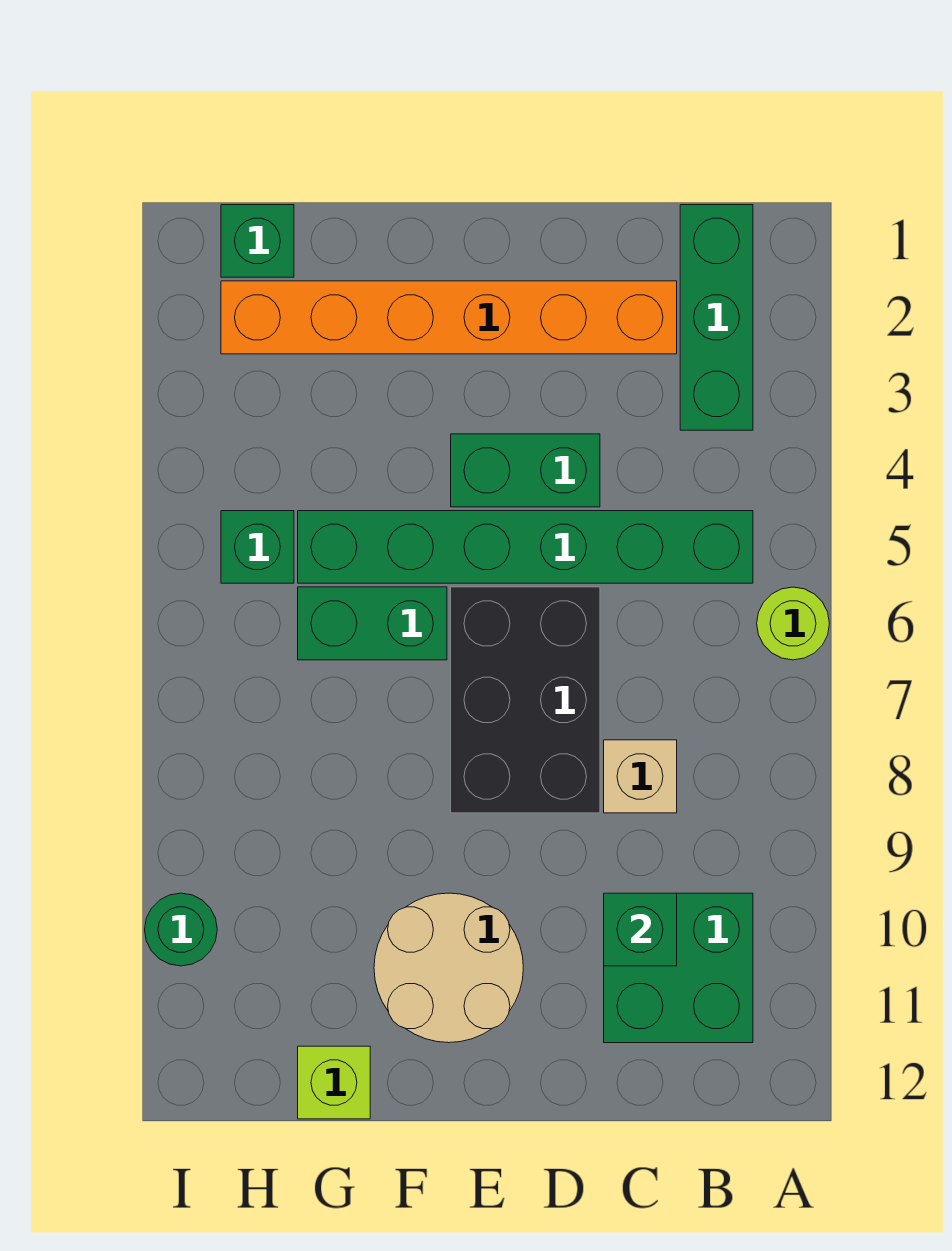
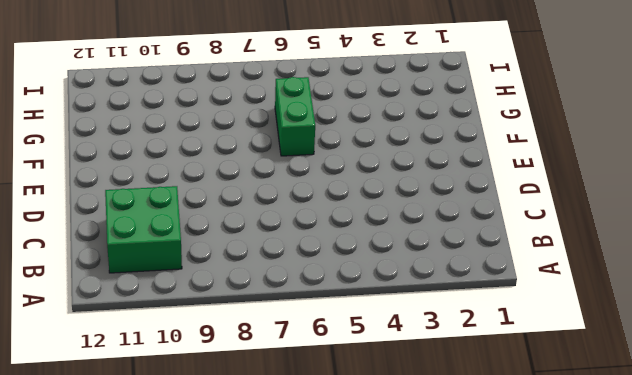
none -> lime round brick A6 level 1
none -> green brick B1:B3 level 1
none -> green brick B5:G5 level 1

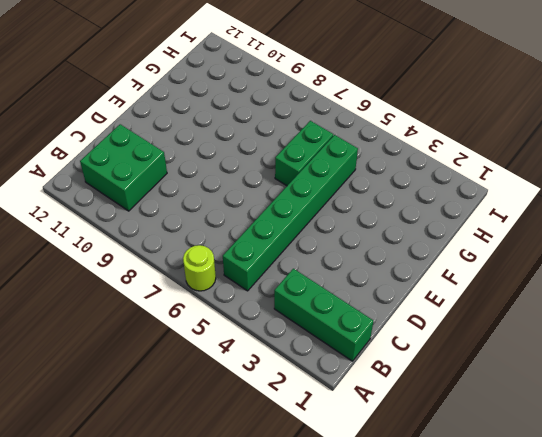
none -> orange brick C2:H2 level 1
none -> tan brick C8 level 1
none -> green brick D4:E4 level 1

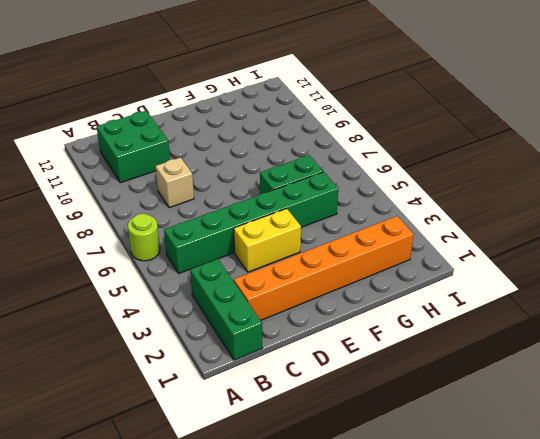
yellow brick D4:E4 level 1 -> green brick D4:E4 level 1
none -> black brick D6:E8 level 1
none -> tan round brick E10:F11 level 1
none -> lime brick G12 level 1

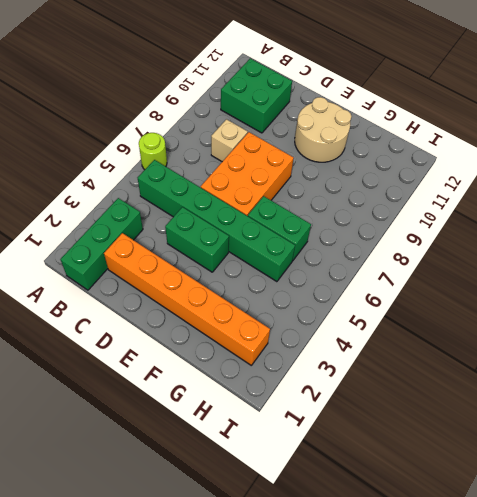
orange brick D6:E8 level 1 -> black brick D6:E8 level 1
none -> lime brick G12 level 1
none -> green brick H1 level 1
none -> green brick H5 level 1

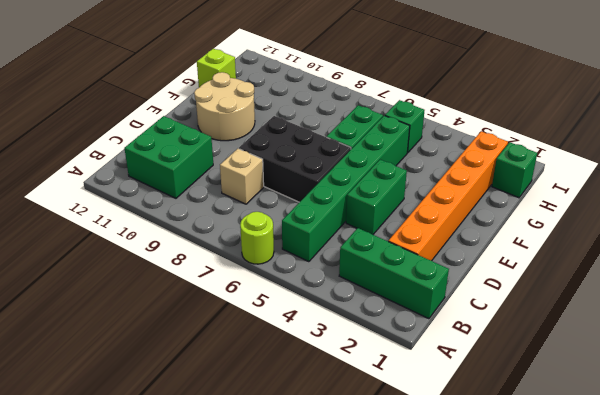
none -> green round brick I10 level 1
none -> green brick C10 level 2

